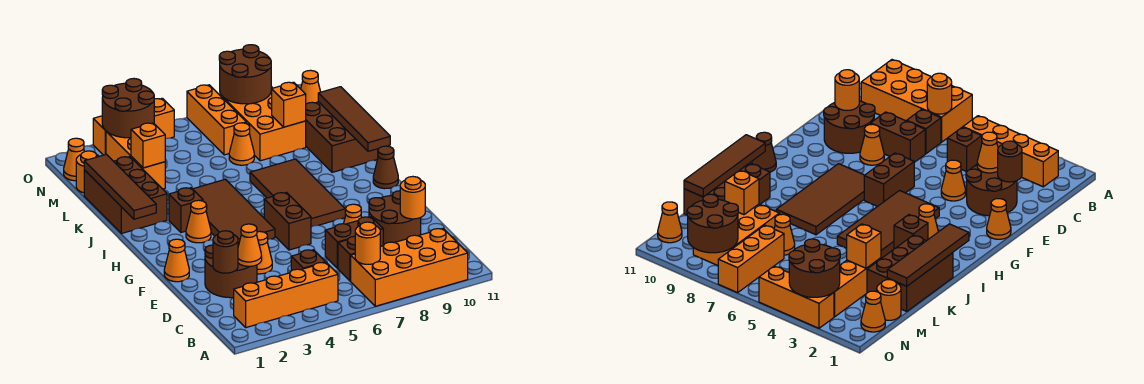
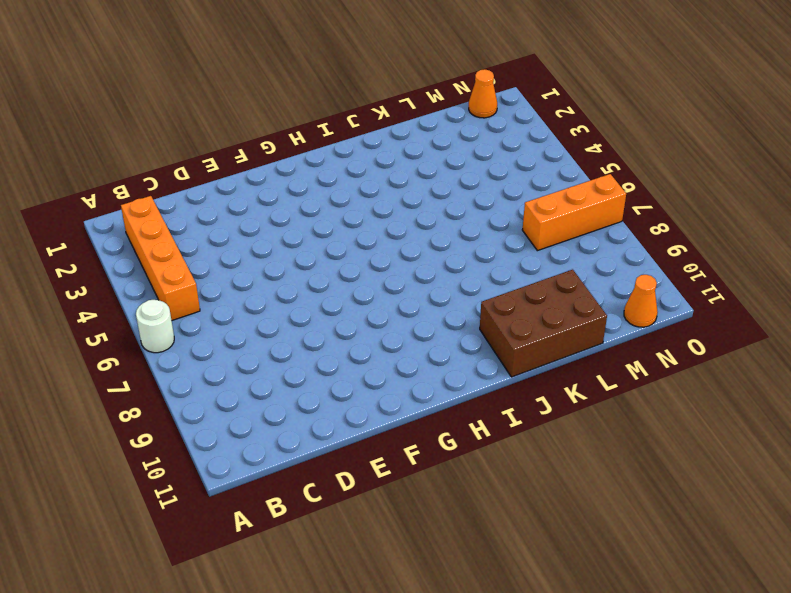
white round brick A6 level 1 -> none
none -> orange brick A7:B10 level 1
none -> brown brick C5 level 1
none -> brown brick C7 level 1
none -> brown round brick D2:E3 level 1

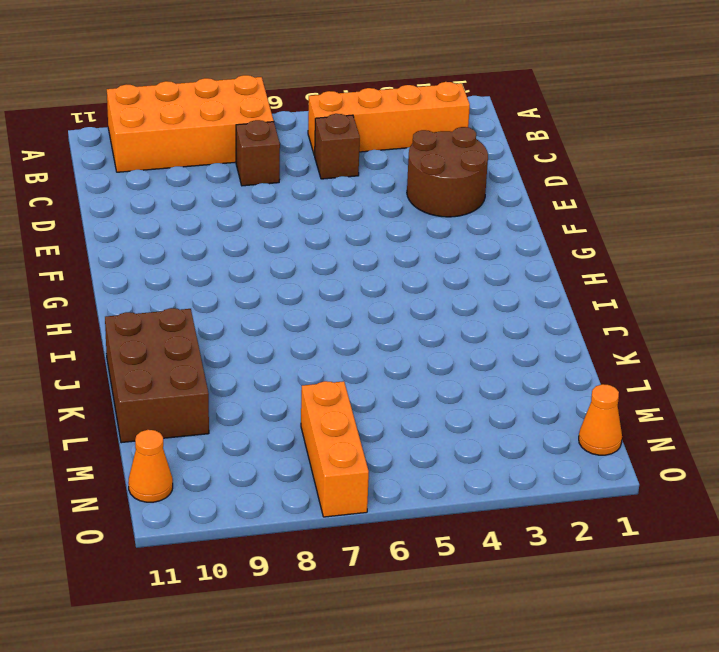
none -> brown brick D7:D8 level 1
none -> brown round brick D9:E10 level 1
none -> orange cone E4 level 1
none -> orange cone E8 level 1

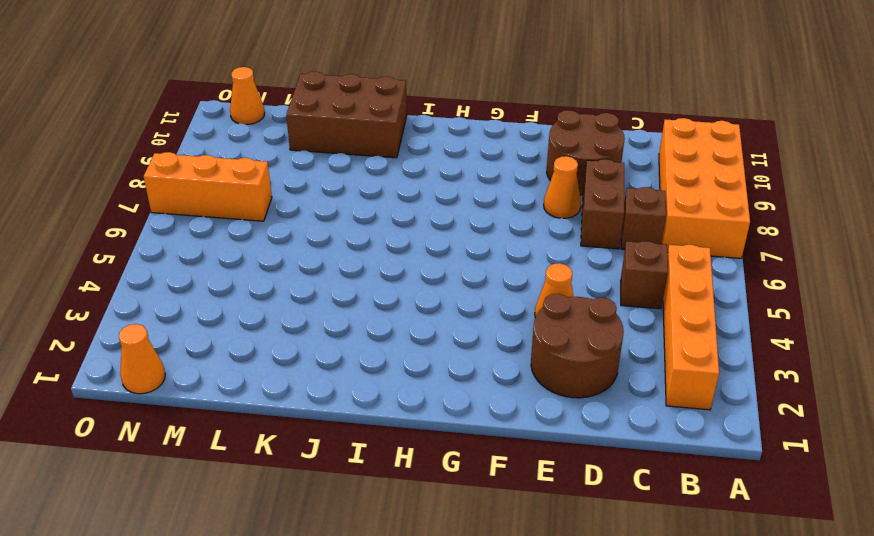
none -> orange cone F1 level 1
none -> brown brick F6:G6 level 1
none -> brown tile G4:J5 level 1
none -> brown tile G7:J8 level 1

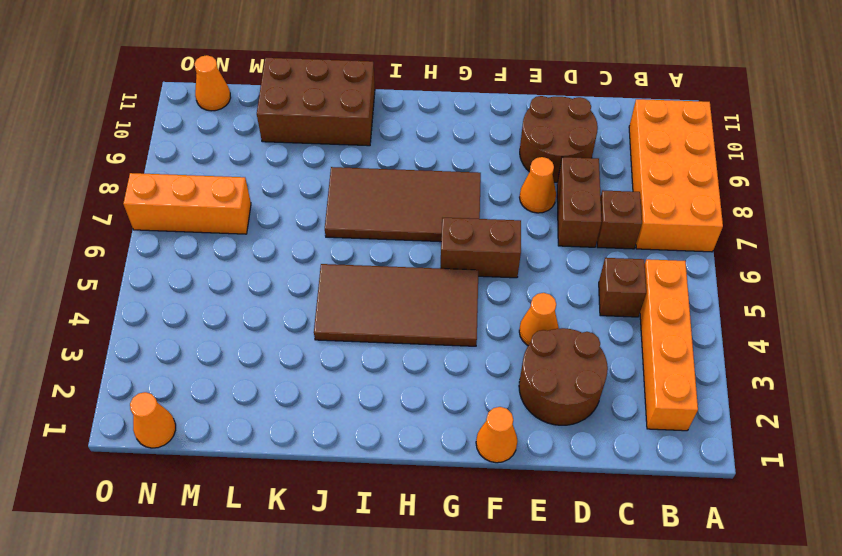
none -> orange cone H3 level 1
none -> brown cone H11 level 1
none -> brown brick I3 level 1
none -> brown brick J1:L2 level 1

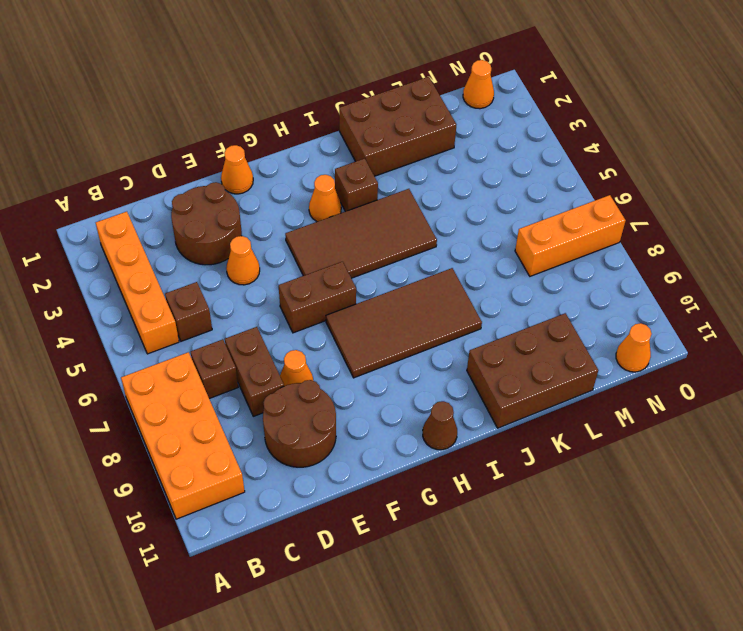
none -> orange brick L3:N3 level 1
none -> orange cone L7 level 1
none -> orange brick L8:N9 level 1
none -> orange round brick M1 level 1

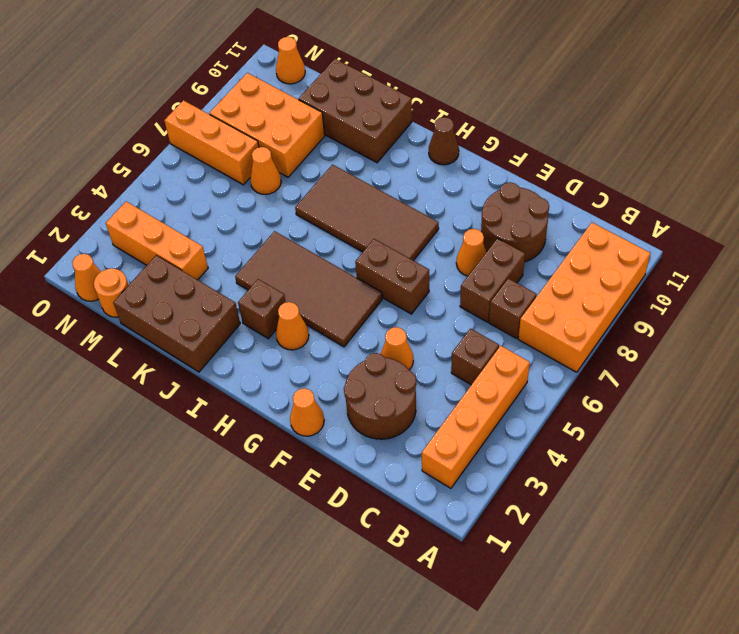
none -> orange brick O3:O5 level 1
none -> orange round brick B7 level 2
none -> brown round brick D2 level 2
none -> orange cone D3 level 2

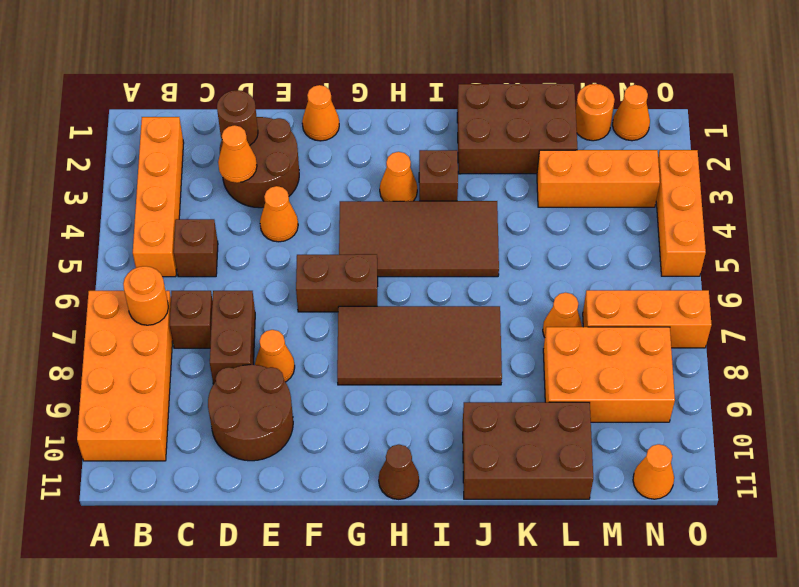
none -> orange round brick D10 level 2
none -> brown tile I1:L1 level 2
none -> brown tile I11:L11 level 2
none -> orange brick L3 level 2

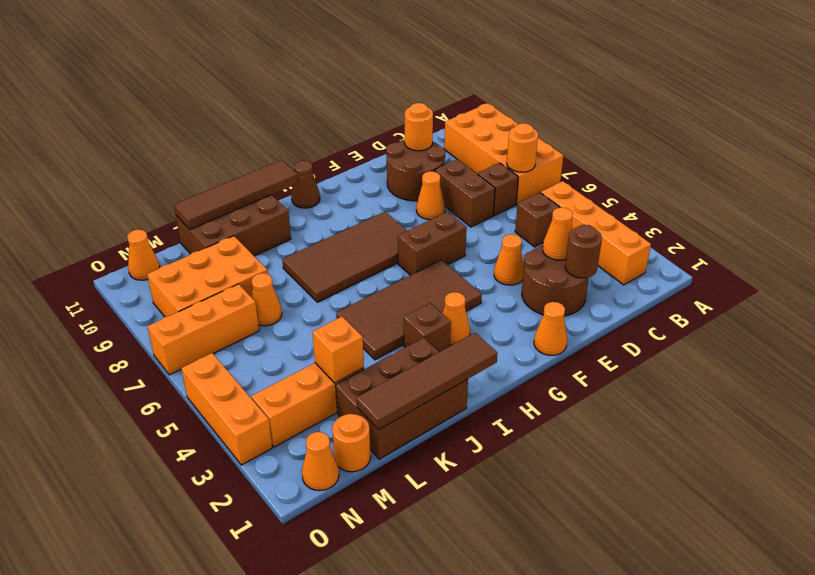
none -> orange brick L9 level 2
none -> brown round brick N3:O4 level 2
none -> brown round brick N8:O9 level 2

